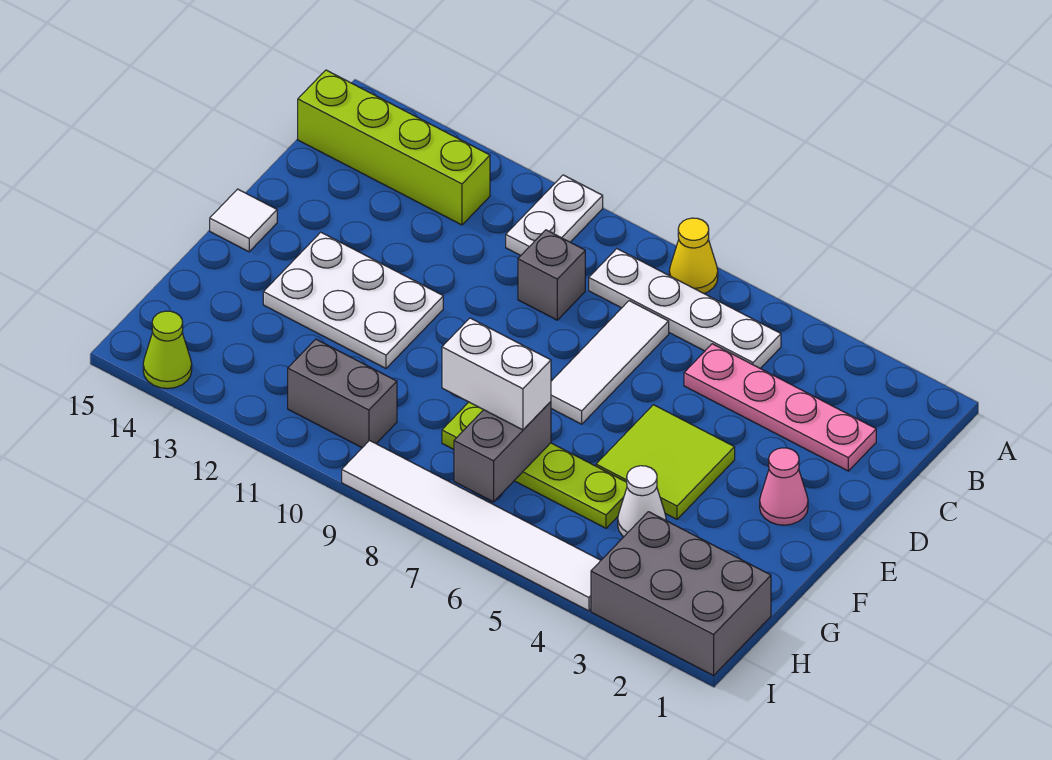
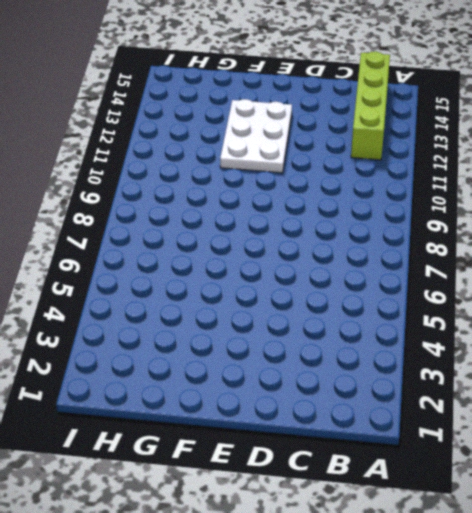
none -> yellow cone A7 level 1
none -> white plate A10:B10 level 1
none -> white plate B5:B8 level 1

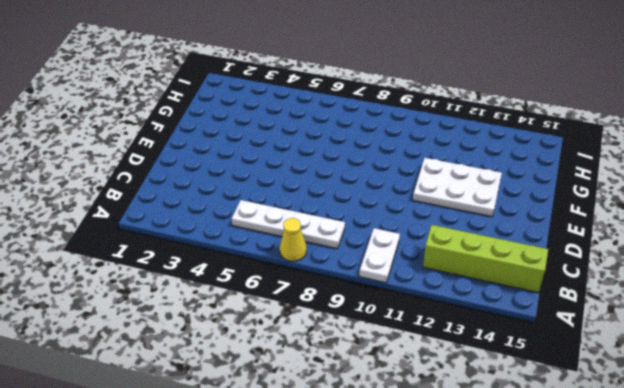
none -> pink plate C2:C5 level 1
none -> white tile C7:E7 level 1
none -> grey brick C9 level 1

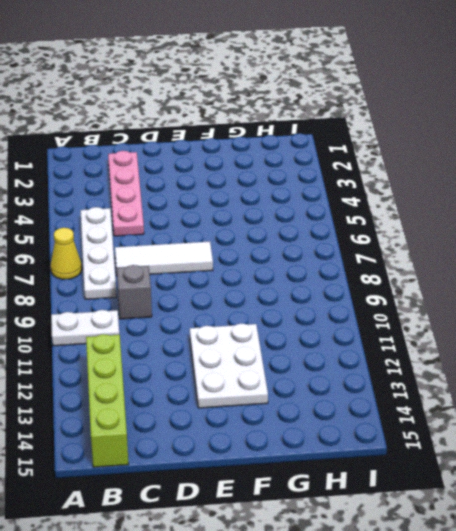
none -> pink cone E2 level 1
none -> lime tile E4:F5 level 1
none -> white tile E15 level 1

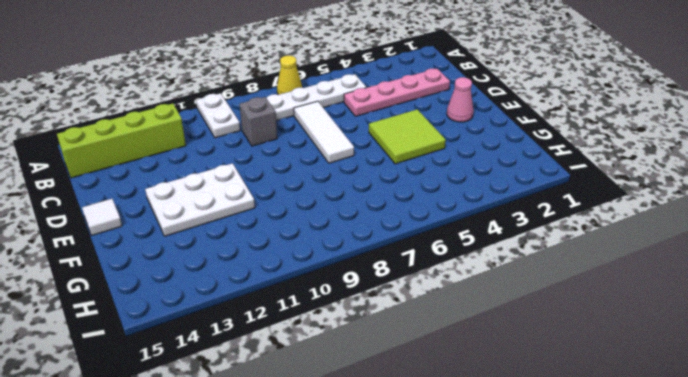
none -> white cone G4 level 1
none -> lime plate G5:G8 level 1
none -> grey brick H1:I3 level 1

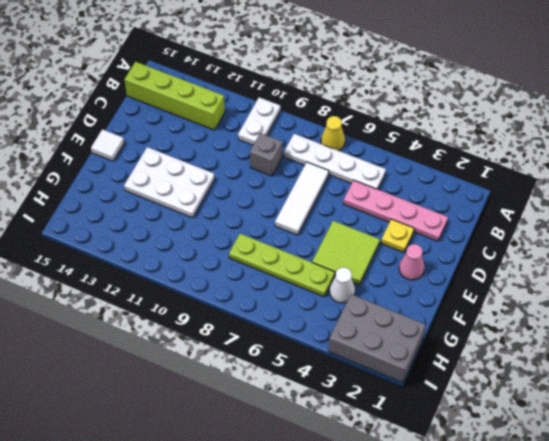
yellow plate D3 level 1 -> none
none -> grey brick H10:H11 level 1
none -> white tile I4:I9 level 1
none -> lime cone I14 level 1

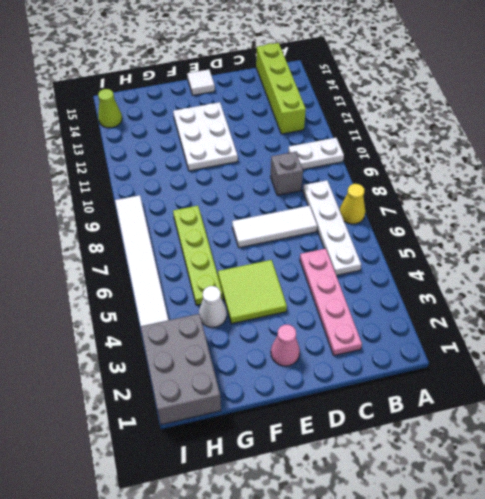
none -> grey brick H10:H11 level 1
none -> grey brick G7:H7 level 2
none -> white brick G7:G8 level 3

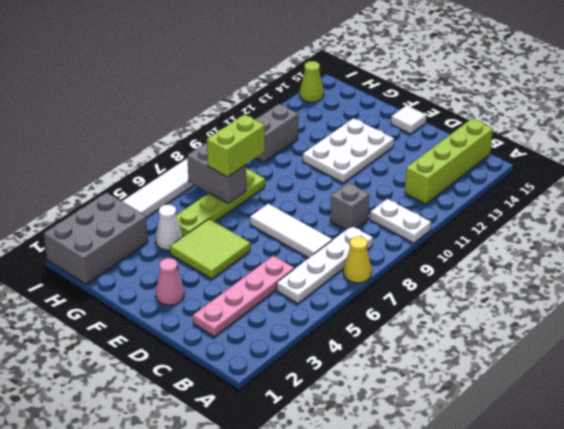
lime brick G7:G8 level 3 -> white brick G7:G8 level 3

